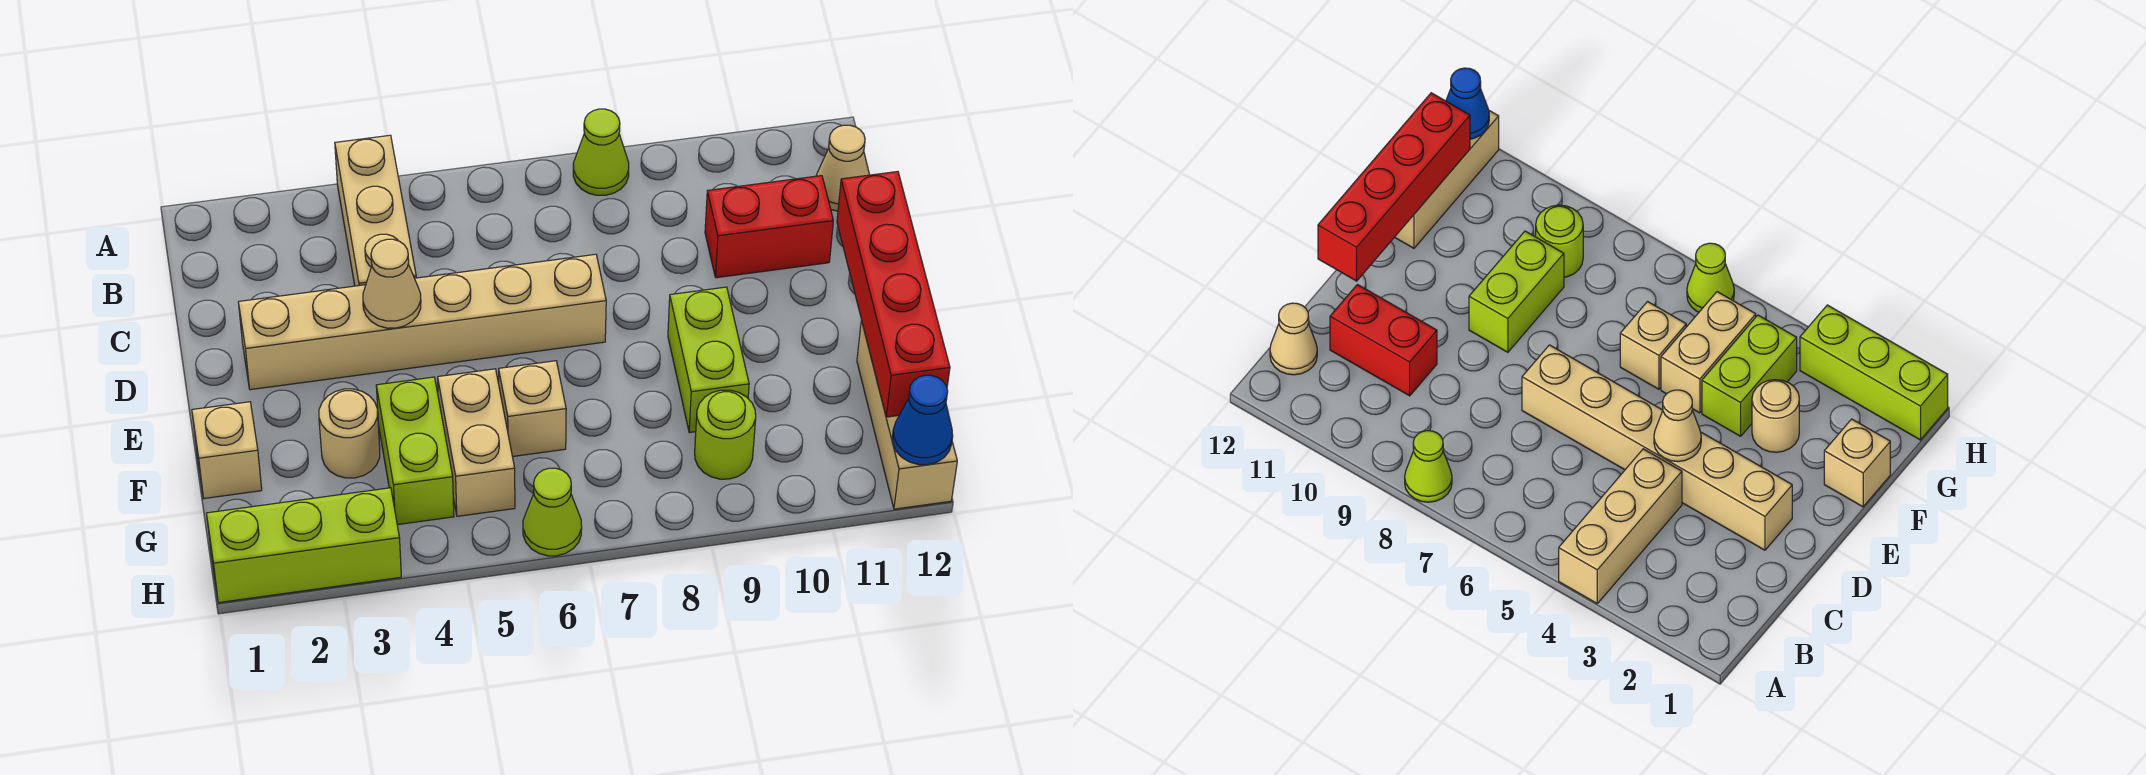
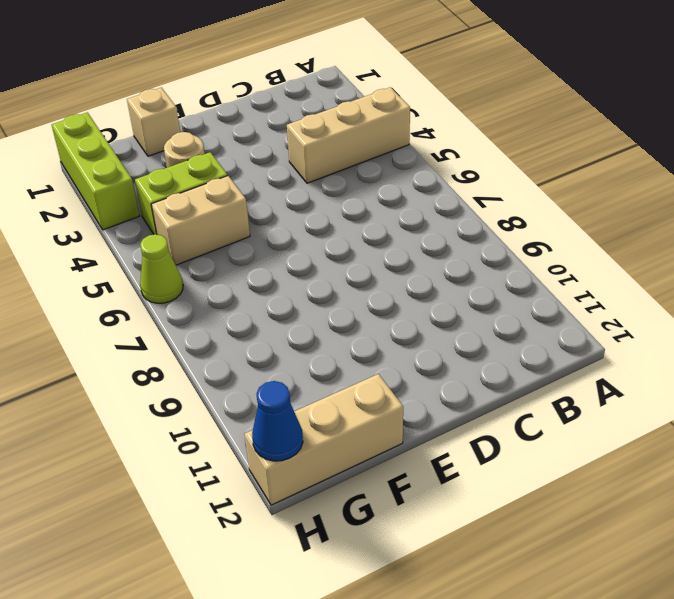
none -> lime cone A8 level 1
none -> tan cone B12 level 1
none -> red brick C10:C11 level 1

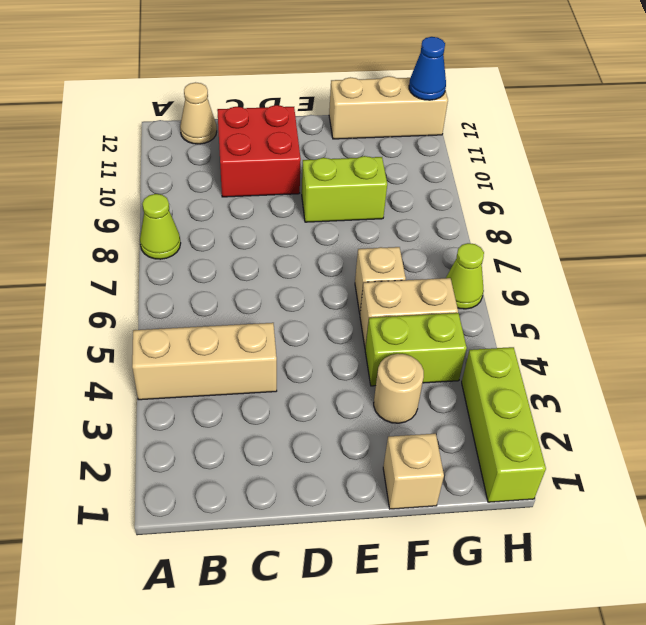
red brick C10:D11 level 1 -> red brick C10:C11 level 1
none -> tan brick D2:D7 level 1
none -> lime round brick G9 level 1
none -> tan cone D4 level 2

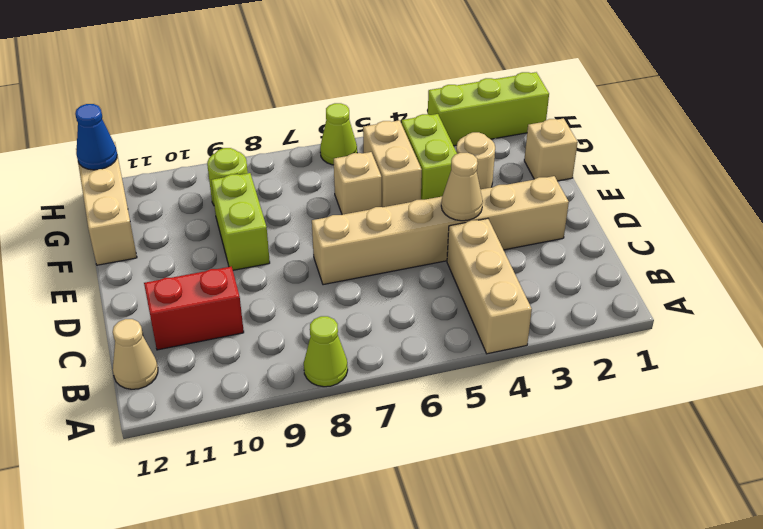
none -> red brick D12:G12 level 2

